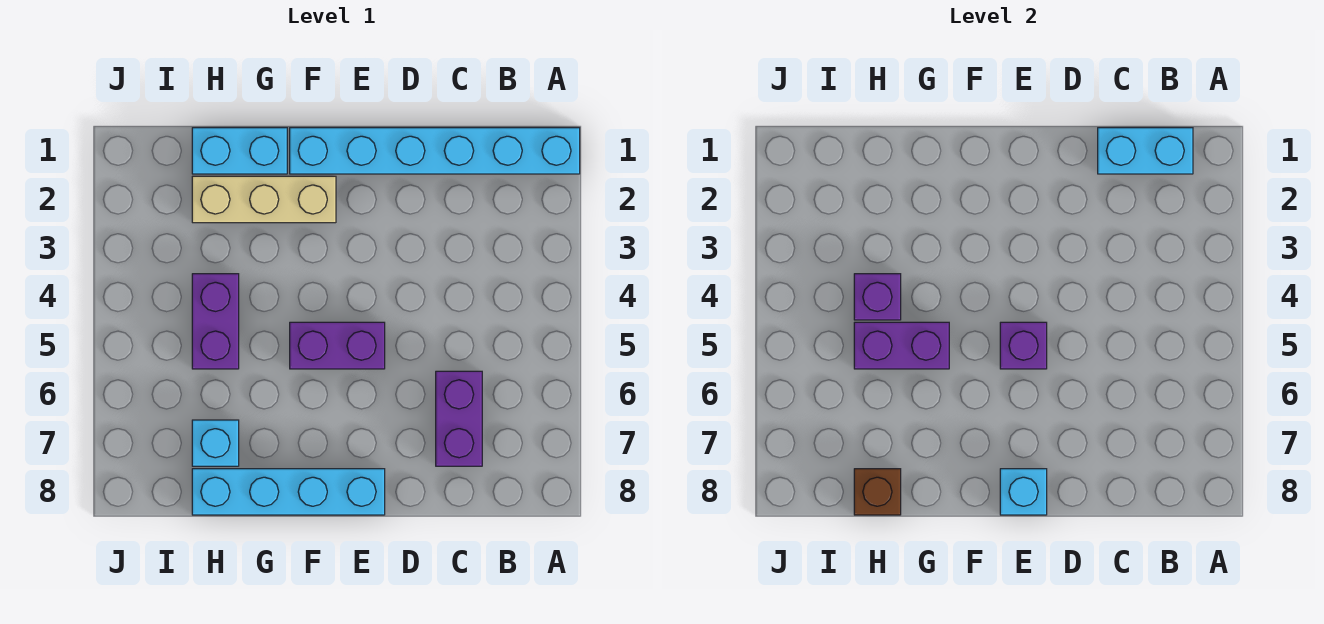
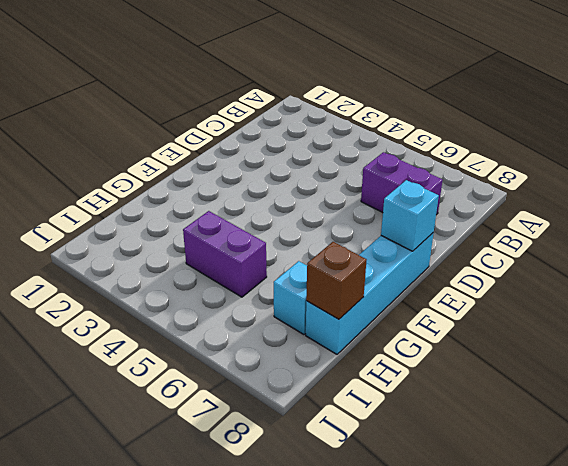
none -> cyan brick A1:F1 level 1
none -> purple brick E5:F5 level 1
none -> tan brick F2:H2 level 1

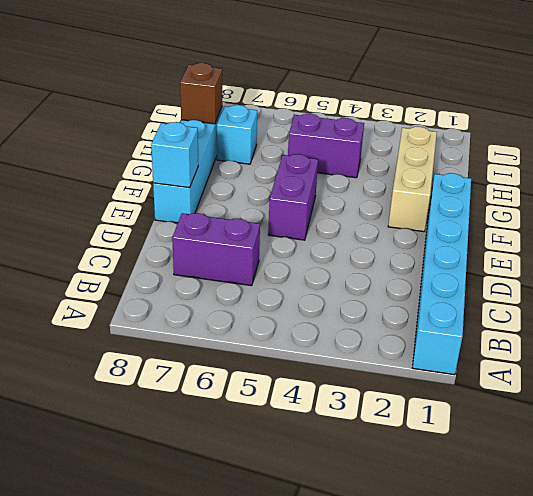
none -> cyan brick G1:H1 level 1
none -> cyan brick B1:C1 level 2
none -> purple brick E5 level 2

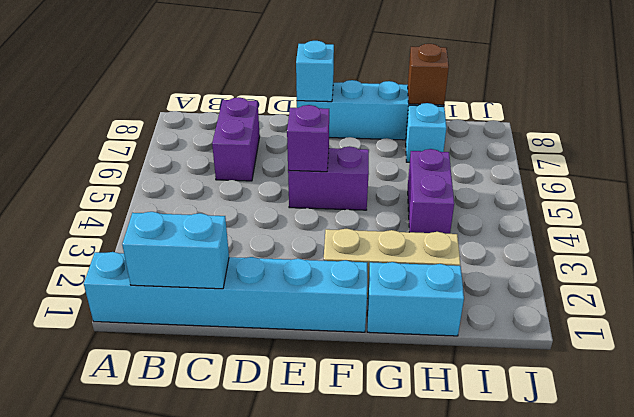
none -> purple brick G5:H5 level 2
none -> purple brick H4 level 2

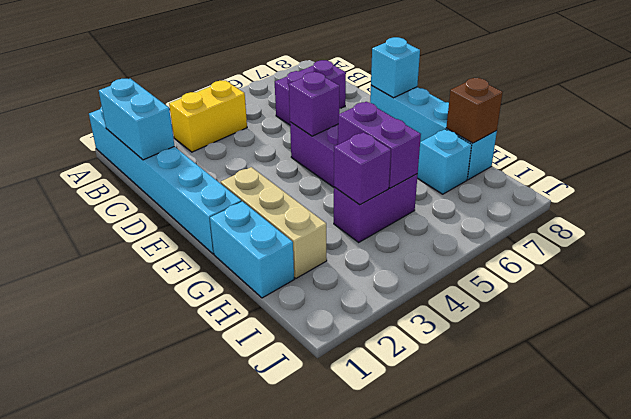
yellow brick B3:B4 level 1 -> none

